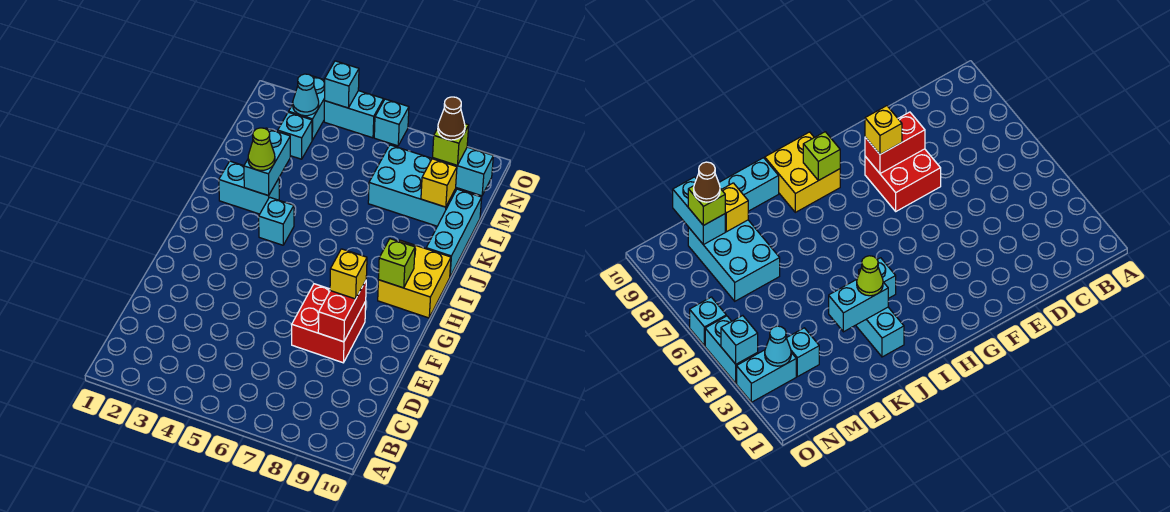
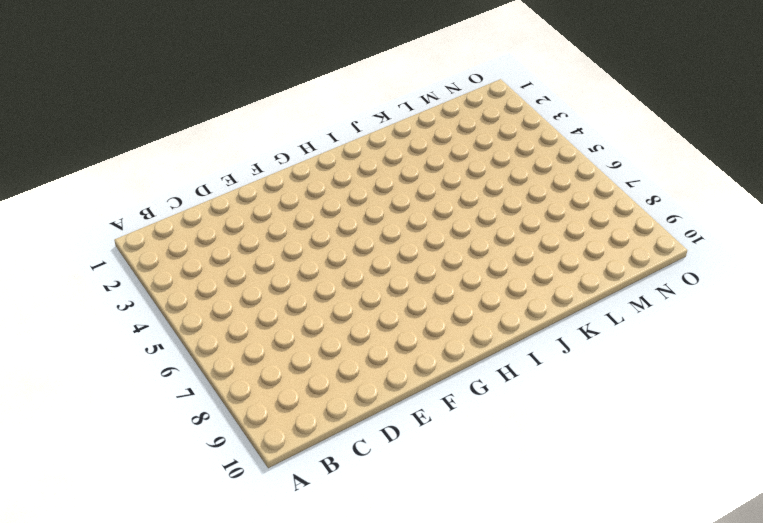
none -> red brick E7:F8 level 1
none -> yellow brick H9:I10 level 1
none -> cyan brick I4 level 1

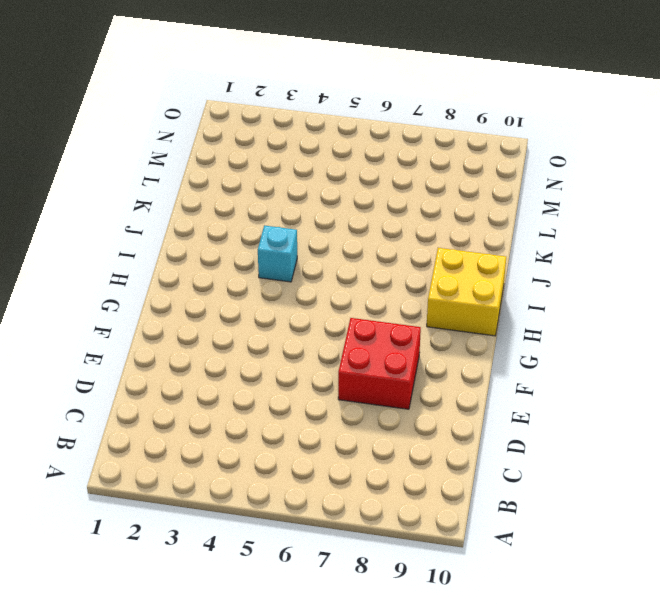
none -> cyan brick J2:J3 level 1
none -> cyan brick J10:L10 level 1
none -> cyan brick L7:M9 level 1

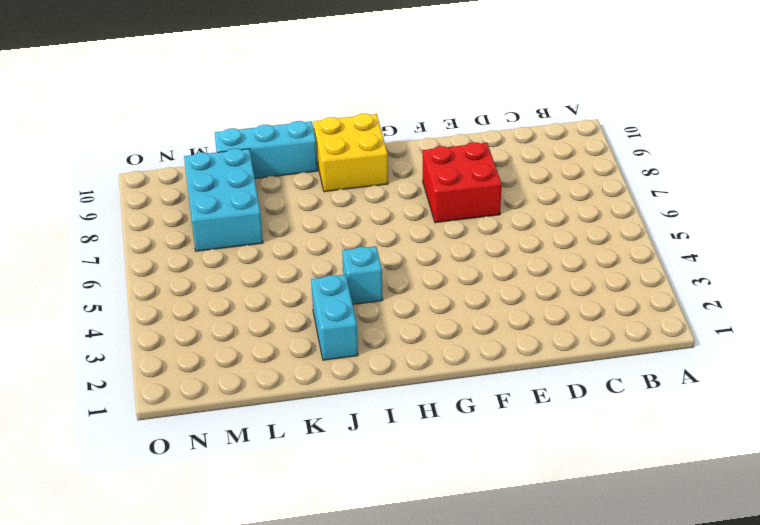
none -> cyan brick M3 level 1
none -> cyan brick N3:O3 level 1
none -> cyan brick O4:O5 level 1

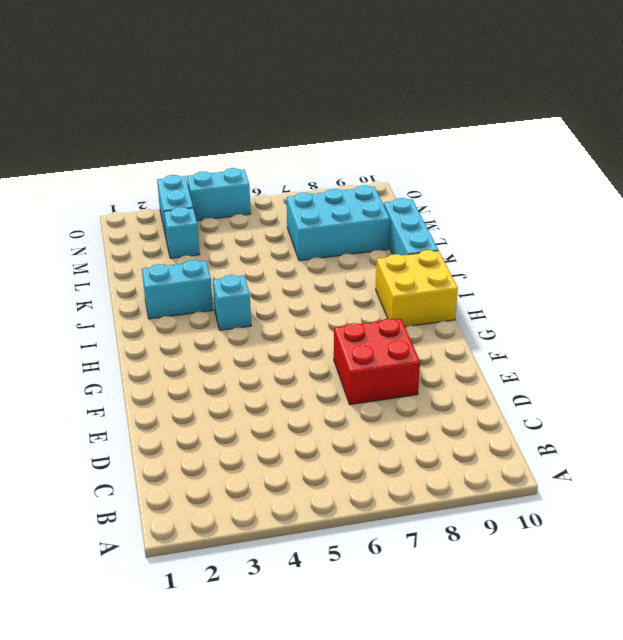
none -> cyan brick O6 level 1
none -> red brick E8:F8 level 2
none -> lime brick H9 level 2

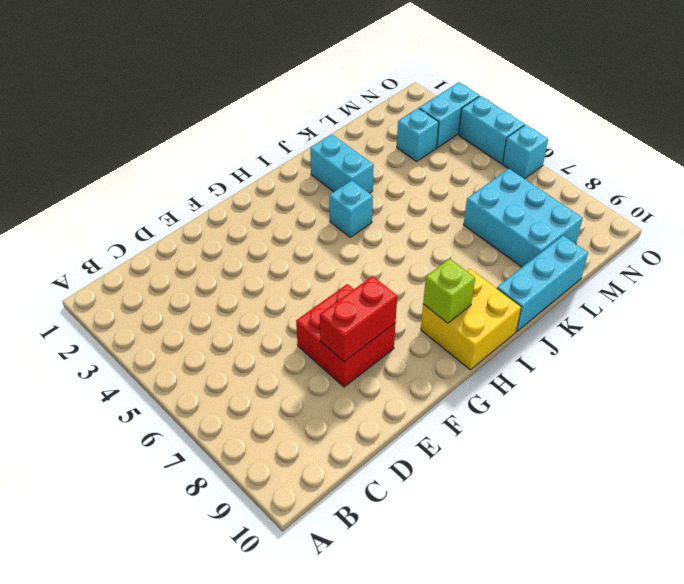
none -> cyan brick J3:K3 level 2
none -> yellow brick L9 level 2
none -> cyan brick M9:M10 level 2

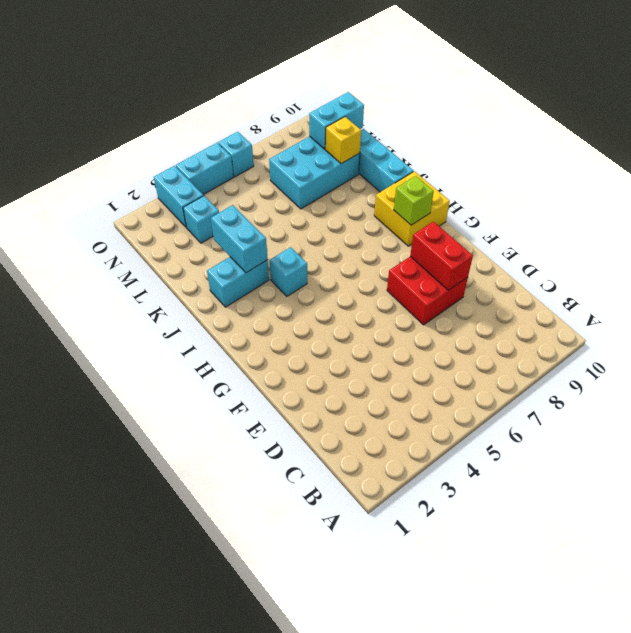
none -> cyan cone N3 level 2
none -> cyan brick O4 level 2
none -> yellow brick F8 level 3

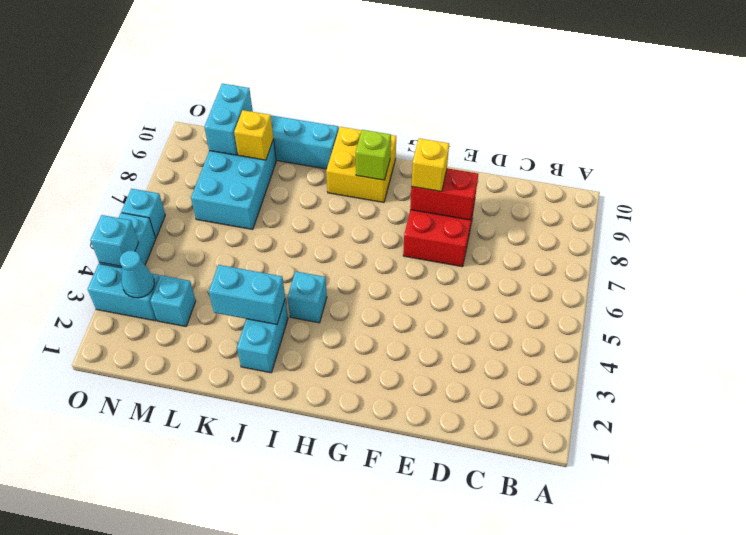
none -> lime cone J3 level 3
none -> lime brick M9 level 3
none -> brown cone M9 level 4

